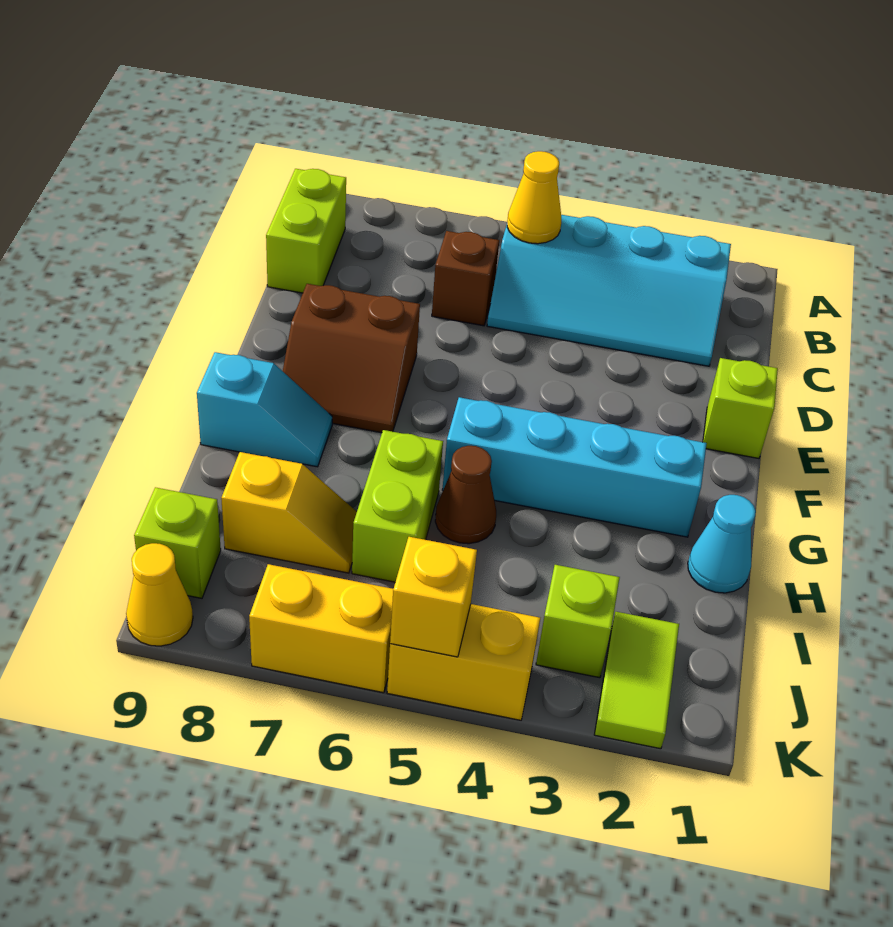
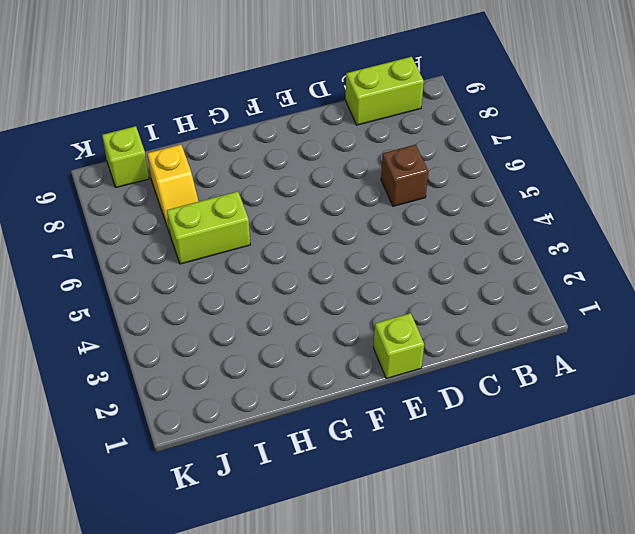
none -> cyan slope B2:C5 level 1 top B
none -> brown slope E7:F8 level 1 top E
none -> cyan brick G2:G5 level 1

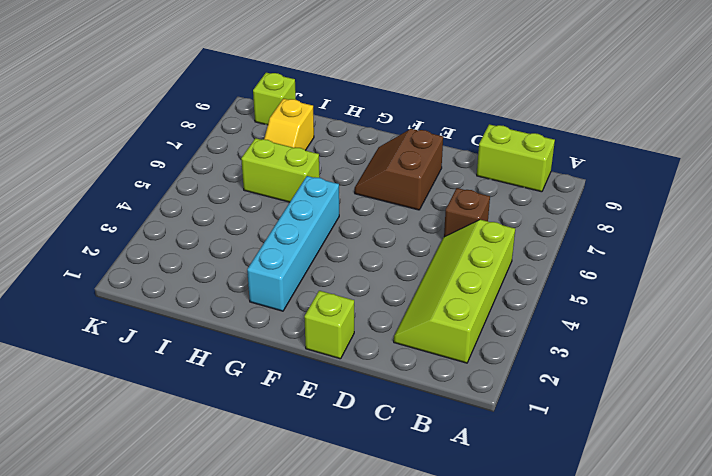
lime slope B2:C5 level 1 top B -> cyan slope B2:C5 level 1 top B
none -> cyan slope G8:G9 level 1 top 9
none -> cyan cone H1 level 1
none -> brown cone H5 level 1

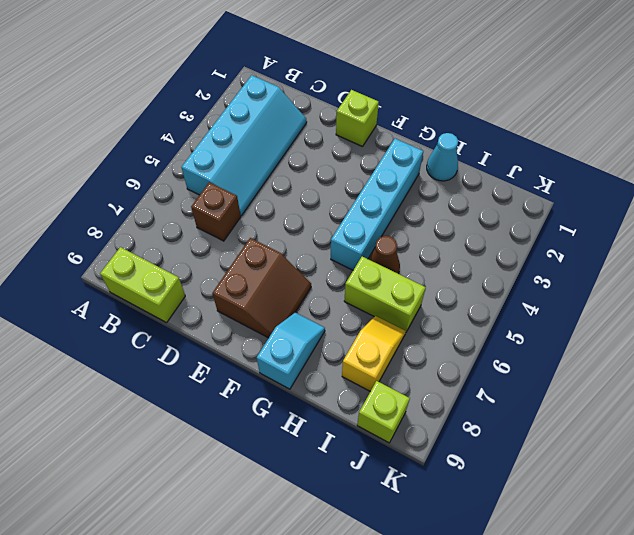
none -> lime tile J2:K2 level 1
none -> lime brick J3 level 1
none -> yellow brick K4:K5 level 1

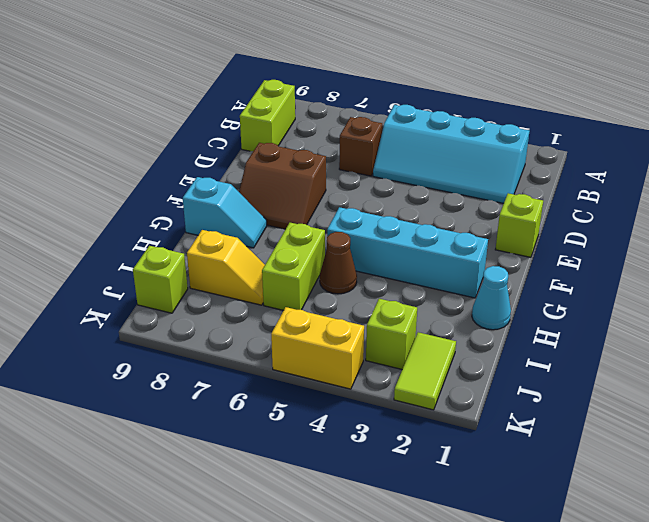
none -> yellow brick K6:K7 level 1
none -> yellow cone K9 level 1
none -> yellow cone B5 level 2

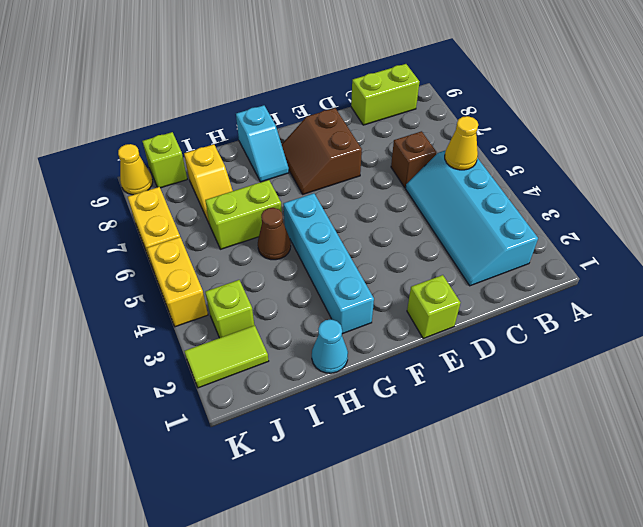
none -> yellow brick K5 level 2

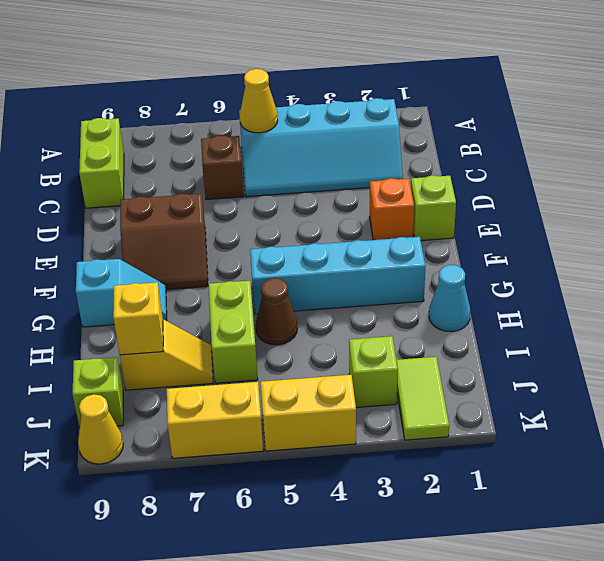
orange brick E2 level 1 -> none
yellow brick I8 level 2 -> yellow brick K5 level 2

